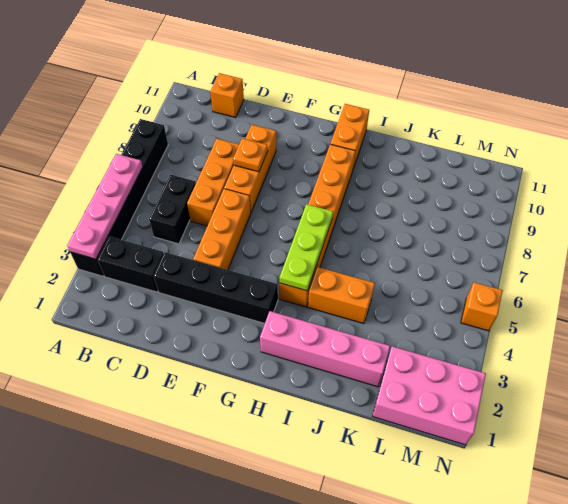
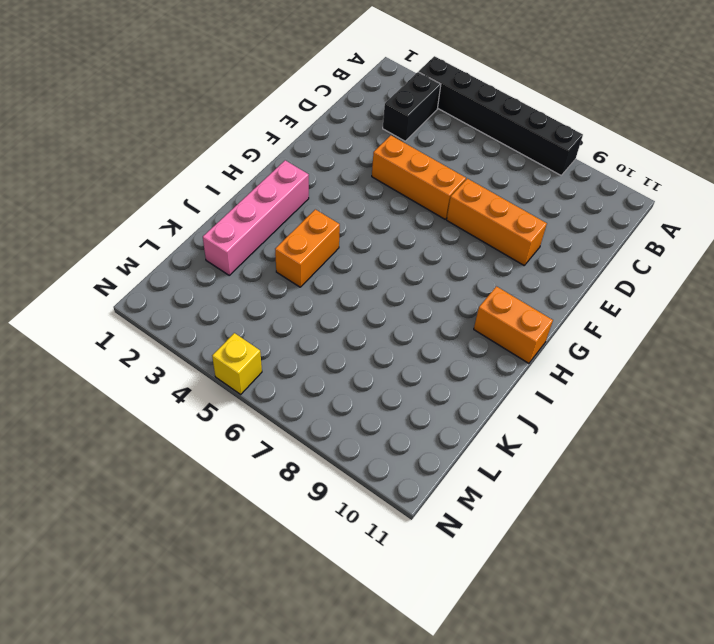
yellow brick N5 level 1 -> orange brick N5 level 1
none -> black brick C5:C6 level 1
none -> orange brick C11 level 1
none -> black brick D3:G3 level 1

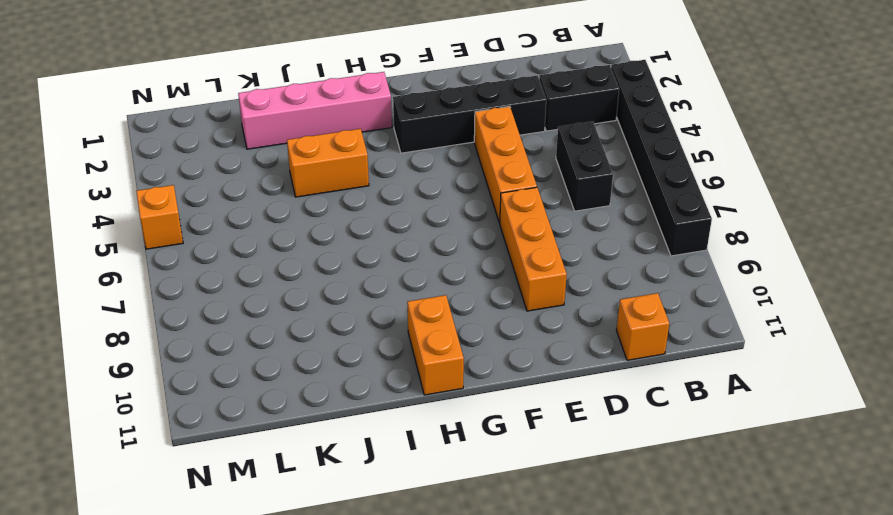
none -> orange brick D6:D8 level 1
none -> orange brick H4:H9 level 1
none -> pink brick L1:N2 level 1

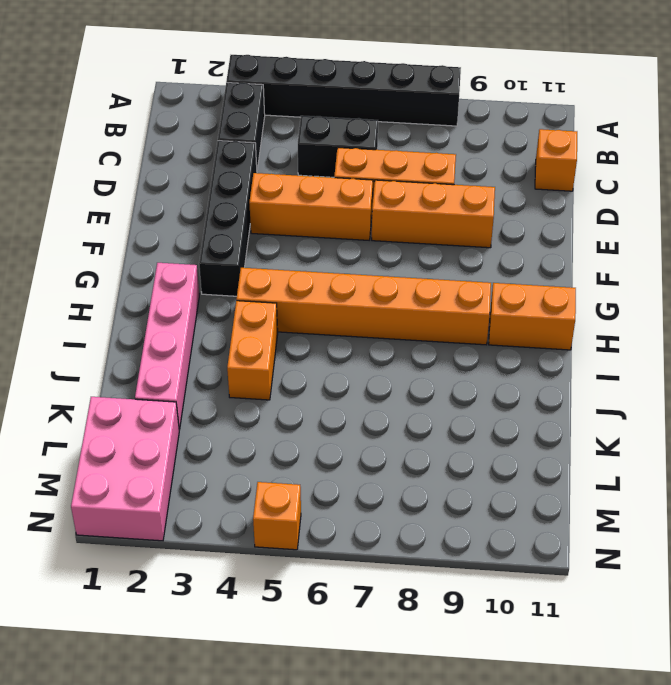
none -> pink plate A3:A6 level 2
none -> orange plate E8 level 2
none -> lime plate H4:H6 level 2

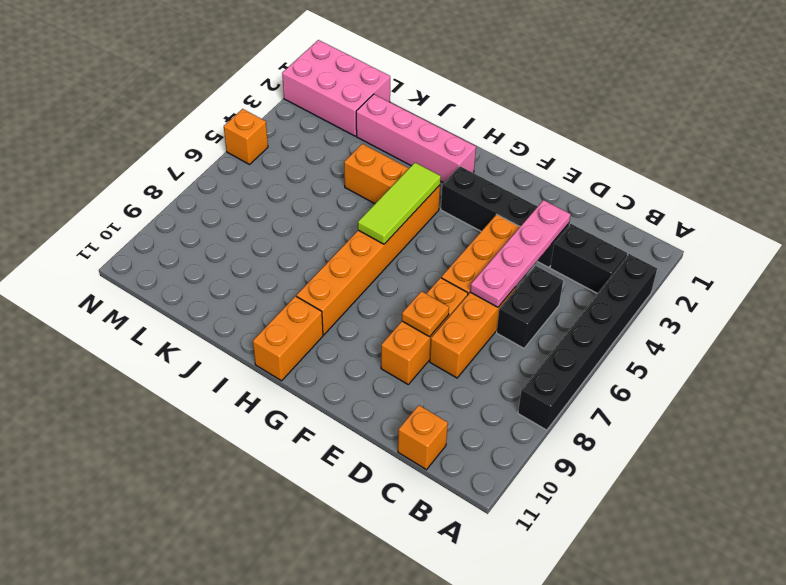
pink plate D3:D6 level 2 -> pink plate A3:A6 level 2
lime tile H4:H6 level 2 -> lime plate H4:H6 level 2

